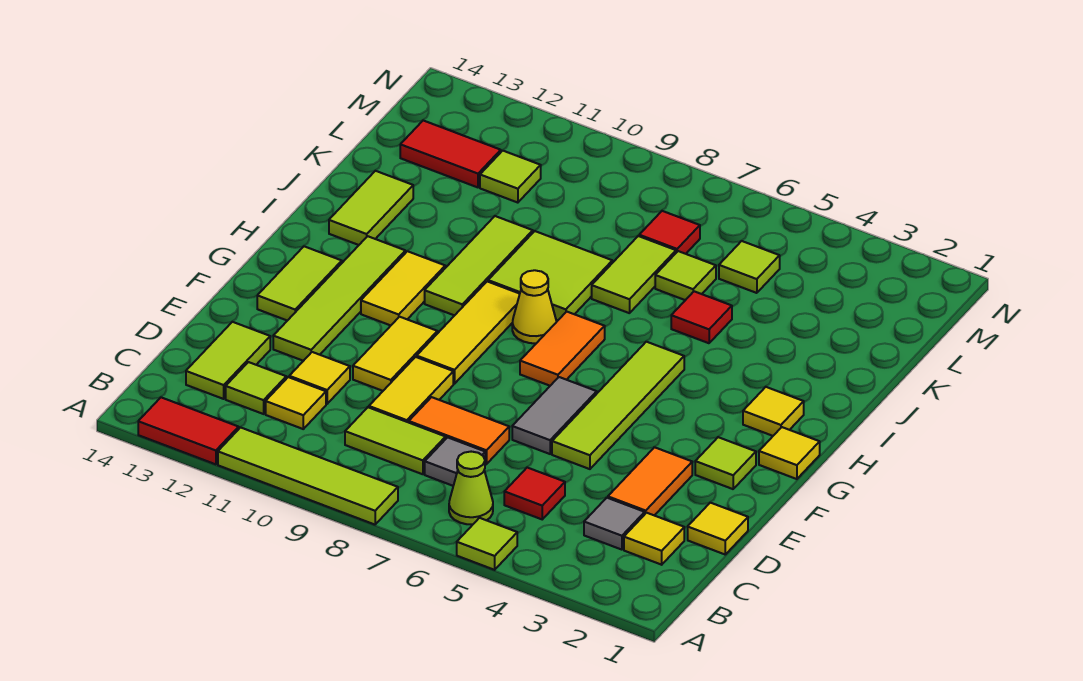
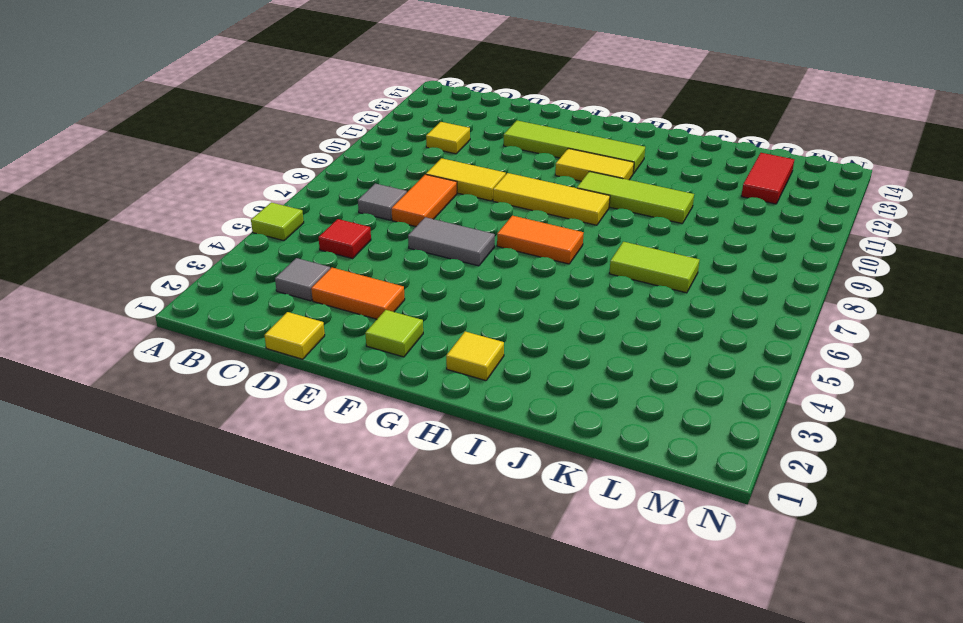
none -> lime tile A8:A11 level 1
none -> red tile A12:A13 level 1
none -> lime cone B6 level 1
none -> yellow tile C2 level 1

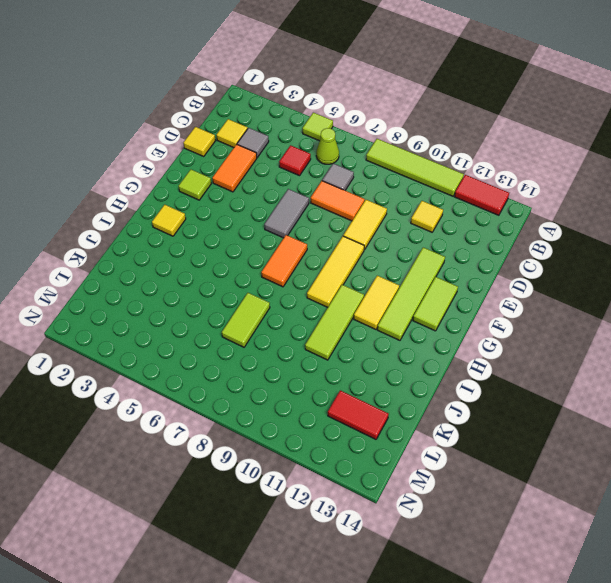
none -> lime tile C8:C9 level 1
none -> lime tile C12 level 1
none -> lime tile C13:D13 level 1
none -> yellow tile D11 level 1

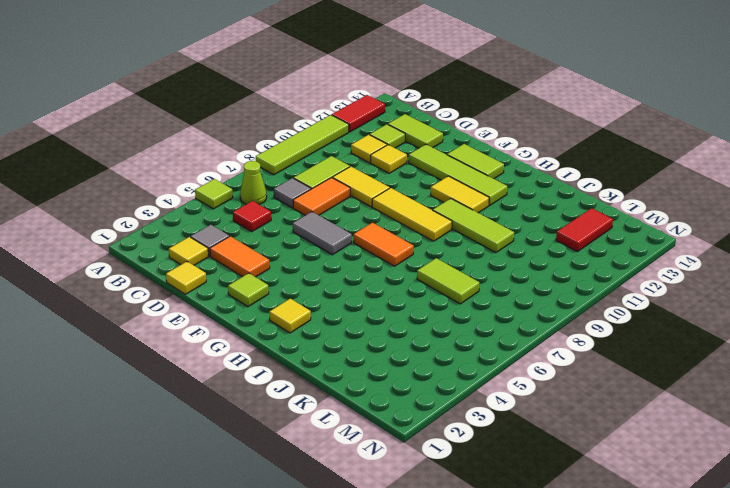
none -> lime tile E5:H5 level 1
none -> yellow tile E10:F10 level 1
none -> yellow tile G1 level 1
none -> yellow cone H8 level 1

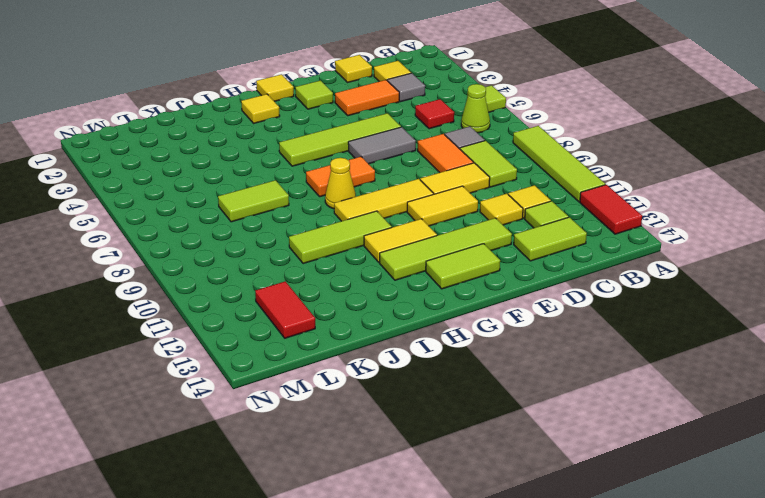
none -> lime tile I8:J9 level 1
none -> lime tile I13:J13 level 1
none -> red tile J5 level 1
none -> lime tile K6 level 1

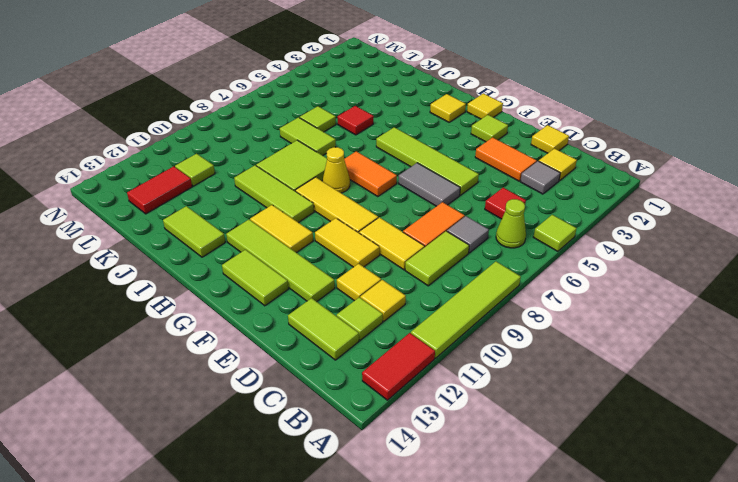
none -> lime tile L5 level 1
none -> red tile L7 level 1

